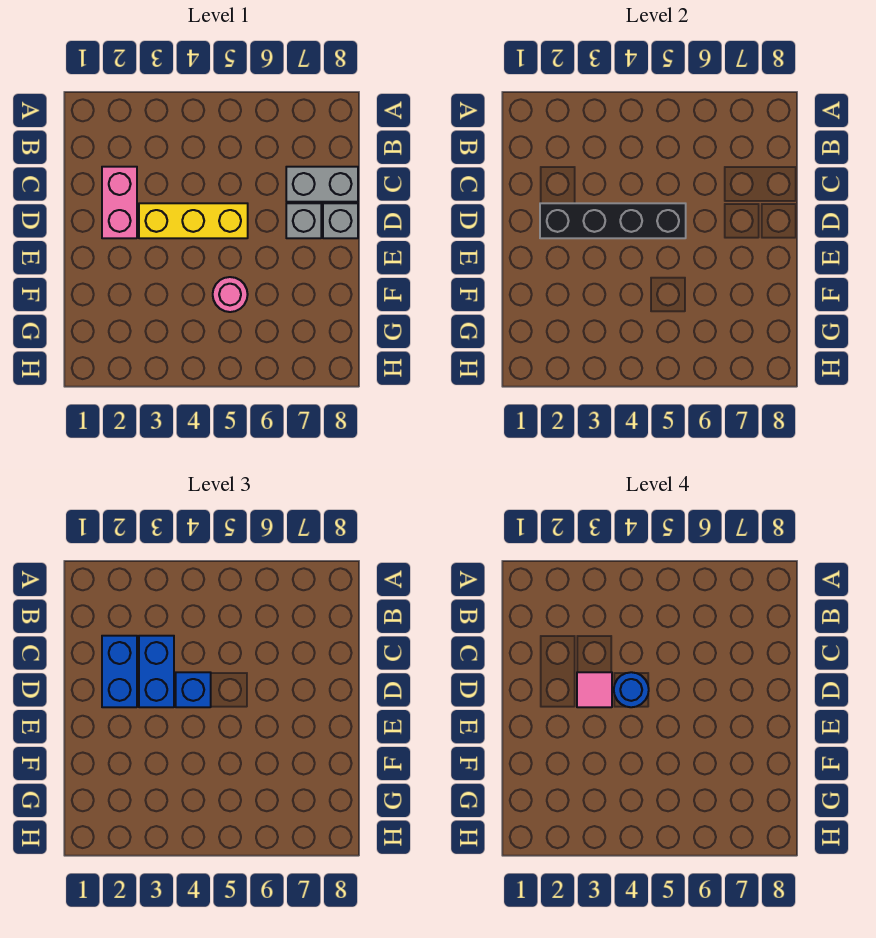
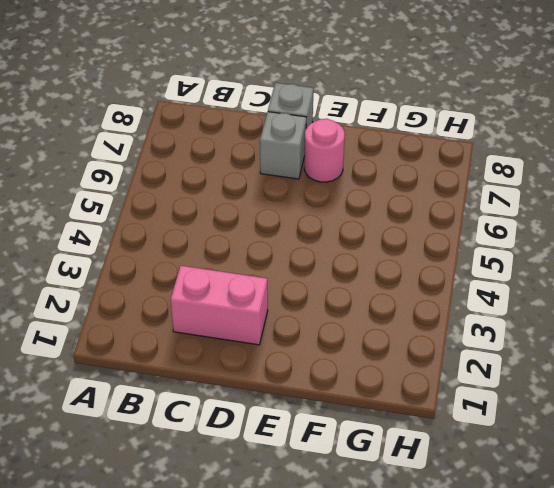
pink round brick E7 level 1 -> pink round brick F5 level 1
none -> grey brick C7:C8 level 1
none -> yellow brick D3:D5 level 1
none -> black brick D2:D5 level 2

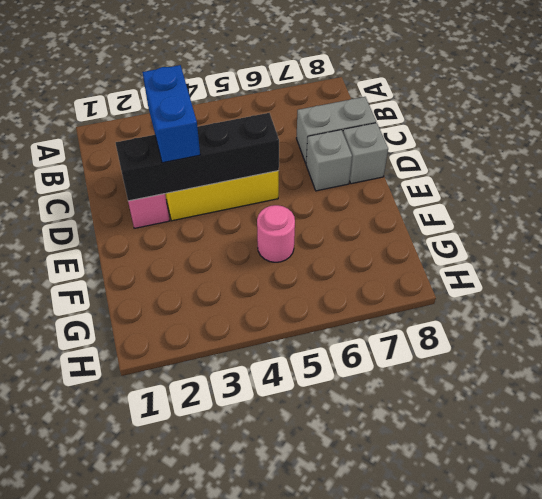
none -> blue brick C2:D2 level 3
none -> blue brick D4 level 3
none -> pink tile D3 level 4

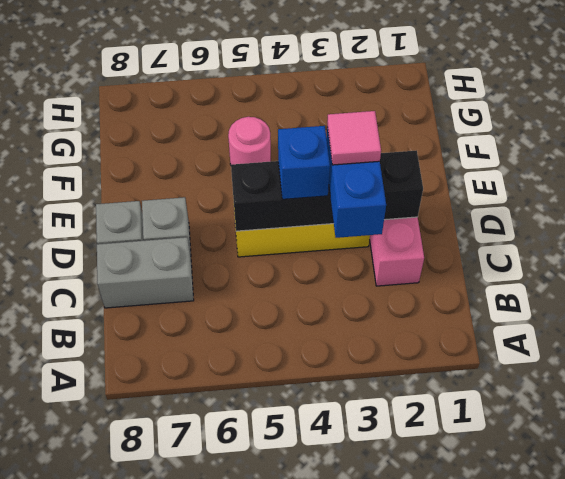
none -> blue brick C2:D2 level 3
none -> blue round brick D4 level 4

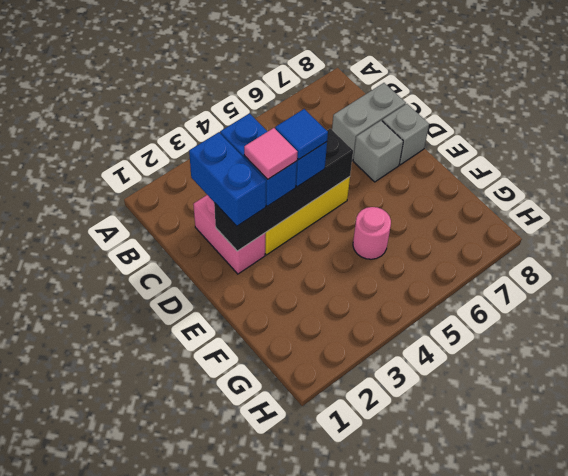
blue tile D4 level 4 -> blue round brick D4 level 4

